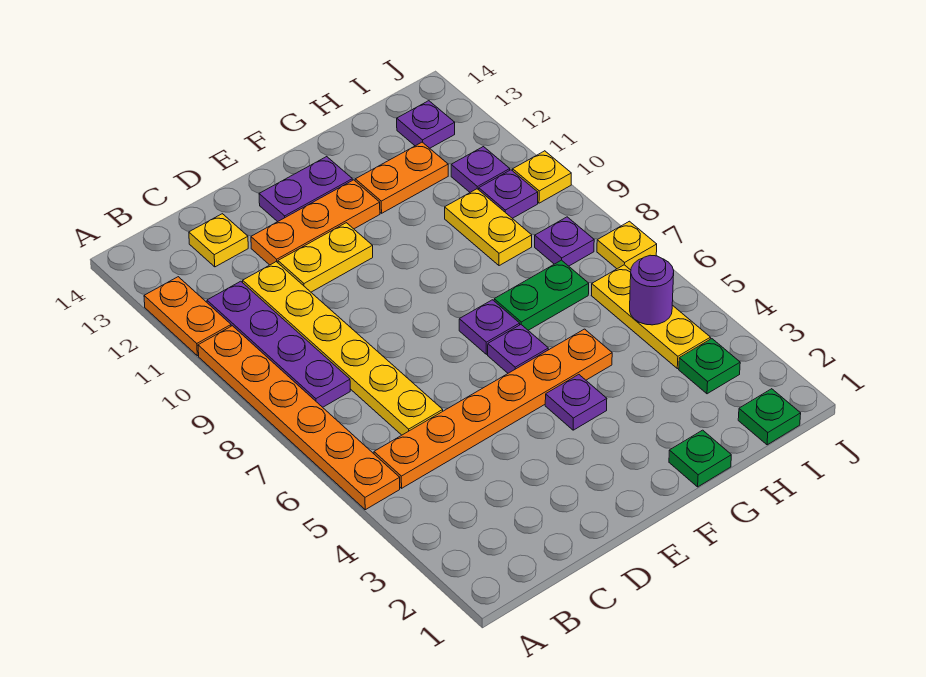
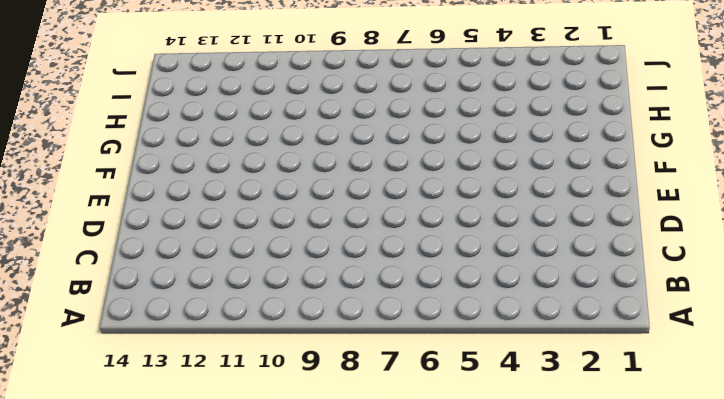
none -> orange plate A5:A10 level 1
none -> orange plate A11:A12 level 1
none -> orange plate B5:G5 level 1

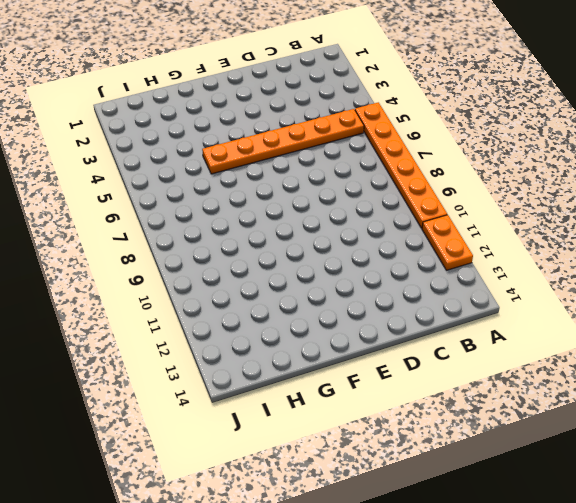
none -> purple plate B8:B11 level 1
none -> yellow plate C6:C11 level 1
none -> yellow plate C13 level 1

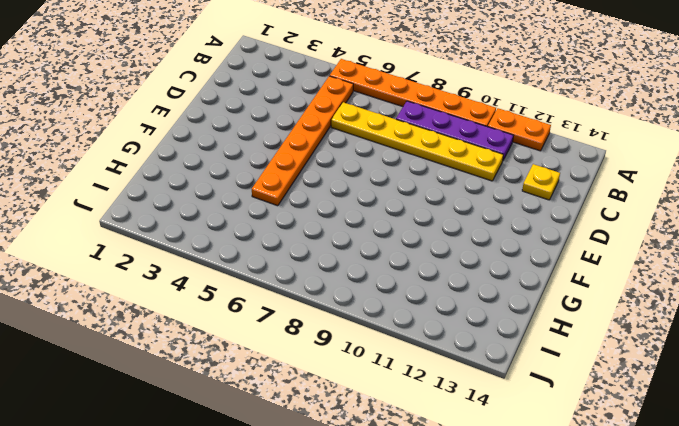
none -> yellow plate D11:E11 level 1
none -> orange plate D12:F12 level 1
none -> purple plate E13:F13 level 1

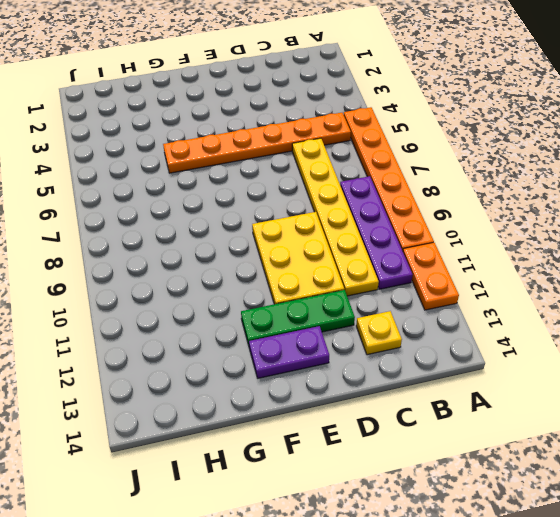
yellow plate D9:E11 level 1 -> yellow plate D11:E11 level 1
green plate D12:F12 level 1 -> orange plate D12:F12 level 1
none -> purple plate F4 level 1
none -> purple plate F6 level 1
none -> purple plate F7 level 1

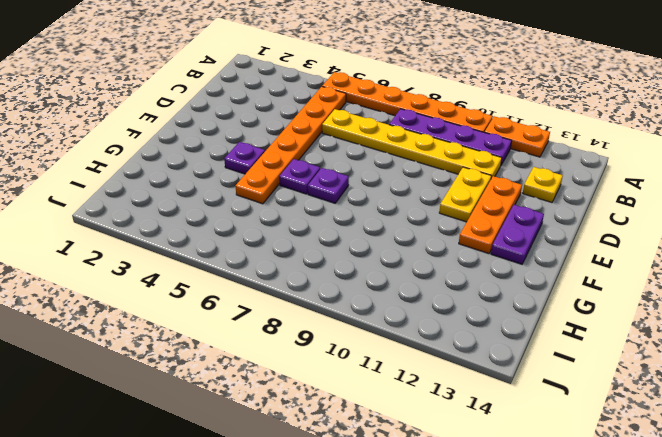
none -> green plate G1 level 1
none -> green plate G7:H7 level 1
none -> orange plate G12:H12 level 1

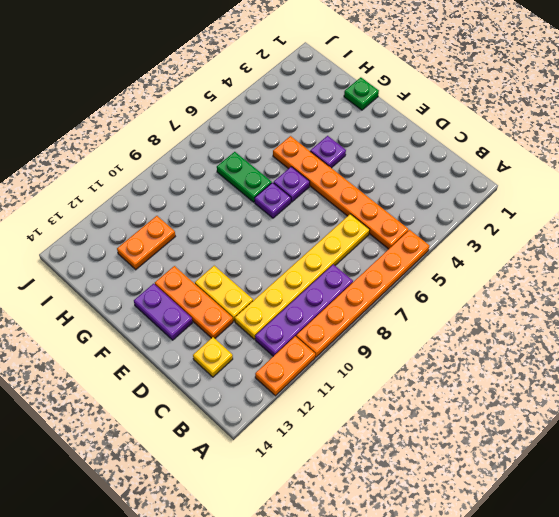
orange plate H11:H12 level 1 -> orange plate G12:H12 level 1
none -> yellow plate H9:H10 level 1
none -> green plate I1 level 1
none -> green plate I3 level 1

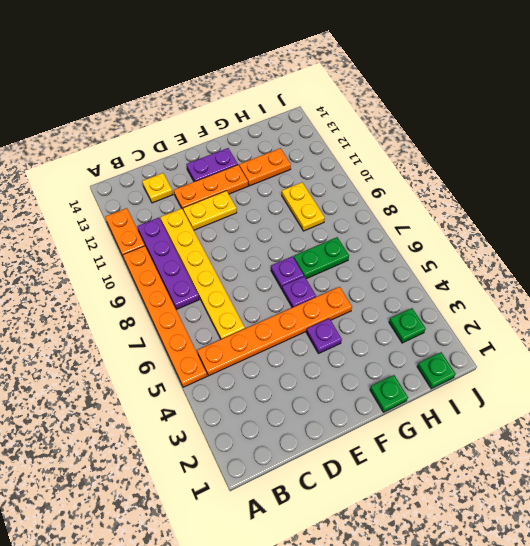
none -> yellow plate I4:I6 level 1
none -> purple plate I8 level 1
none -> purple plate I10 level 1

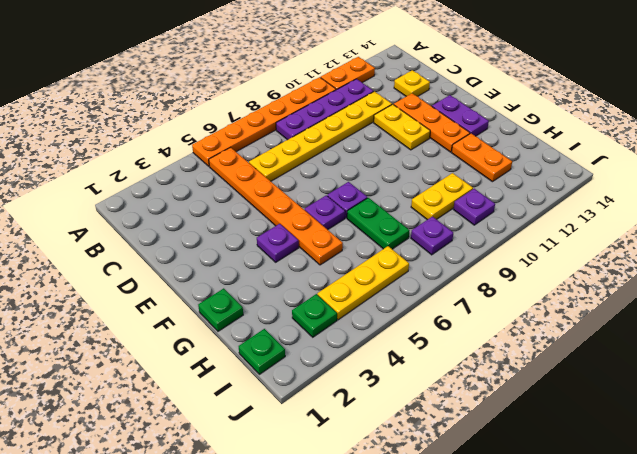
none -> purple plate I11 level 1
none -> purple plate I13 level 1
none -> yellow plate J7 level 1

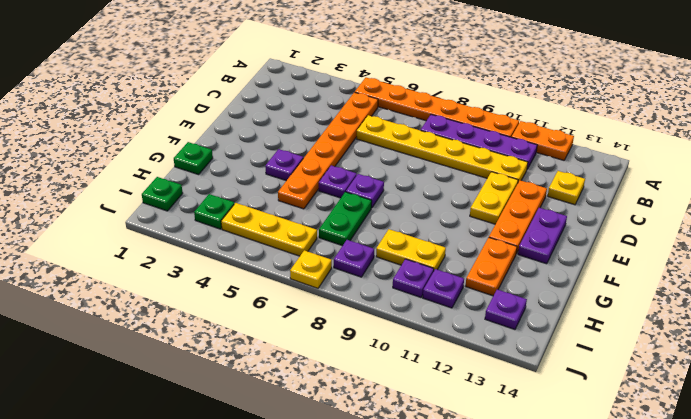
none -> yellow plate J10 level 1
none -> purple round brick I5 level 2

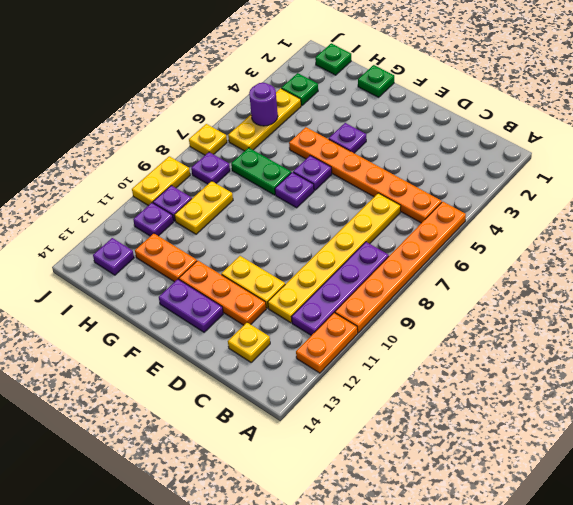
yellow plate J9:J10 level 1 -> yellow plate J10 level 1

